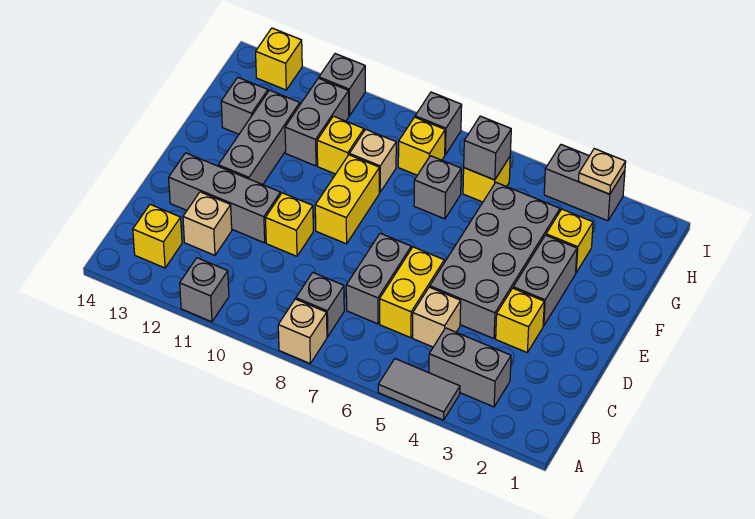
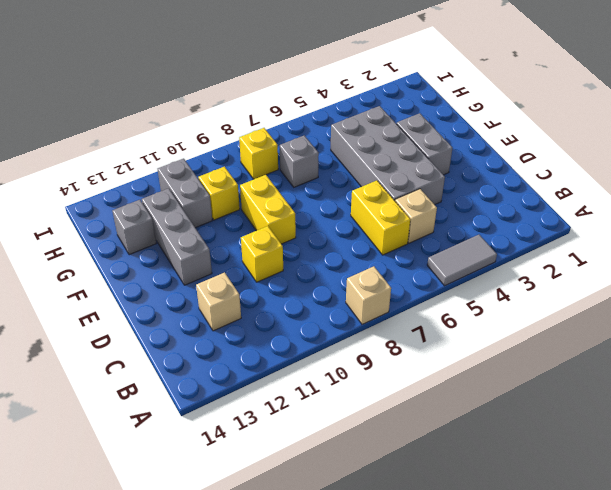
none -> grey brick A11 level 1
none -> grey brick B3:B4 level 1
none -> grey brick B8 level 1
none -> yellow brick B13 level 1

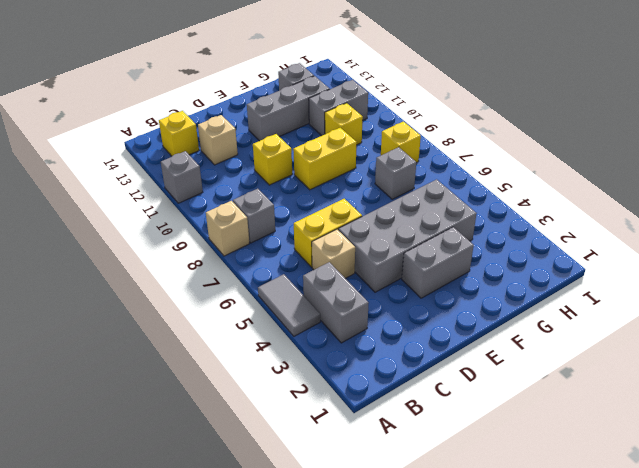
none -> grey brick C7:D7 level 1
none -> yellow brick D3 level 1
none -> grey brick D11:D13 level 1
none -> yellow brick G3 level 1

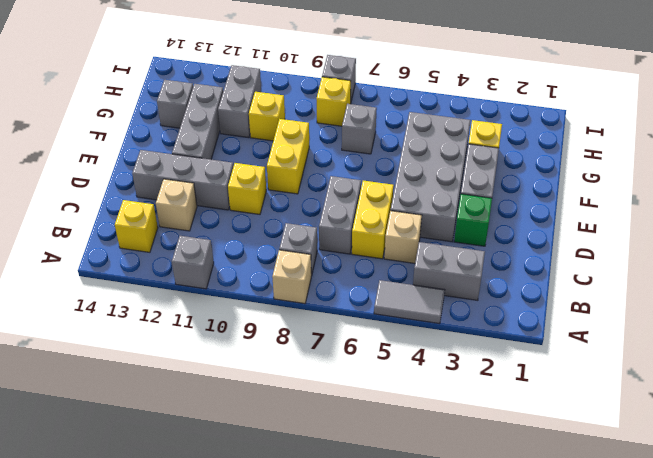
green brick D3 level 1 -> yellow brick D3 level 1
none -> tan brick G9 level 1
none -> yellow brick H6 level 1
none -> grey brick I3:I4 level 1
none -> grey brick I11 level 1

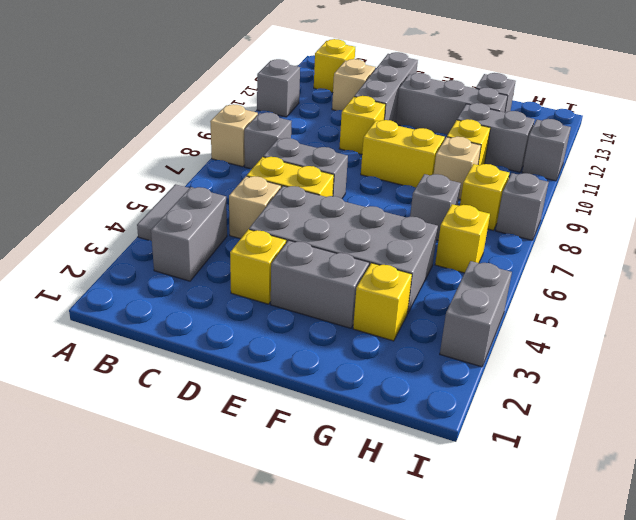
none -> yellow brick I13 level 1
none -> grey brick H6 level 2
none -> tan plate I3 level 2

